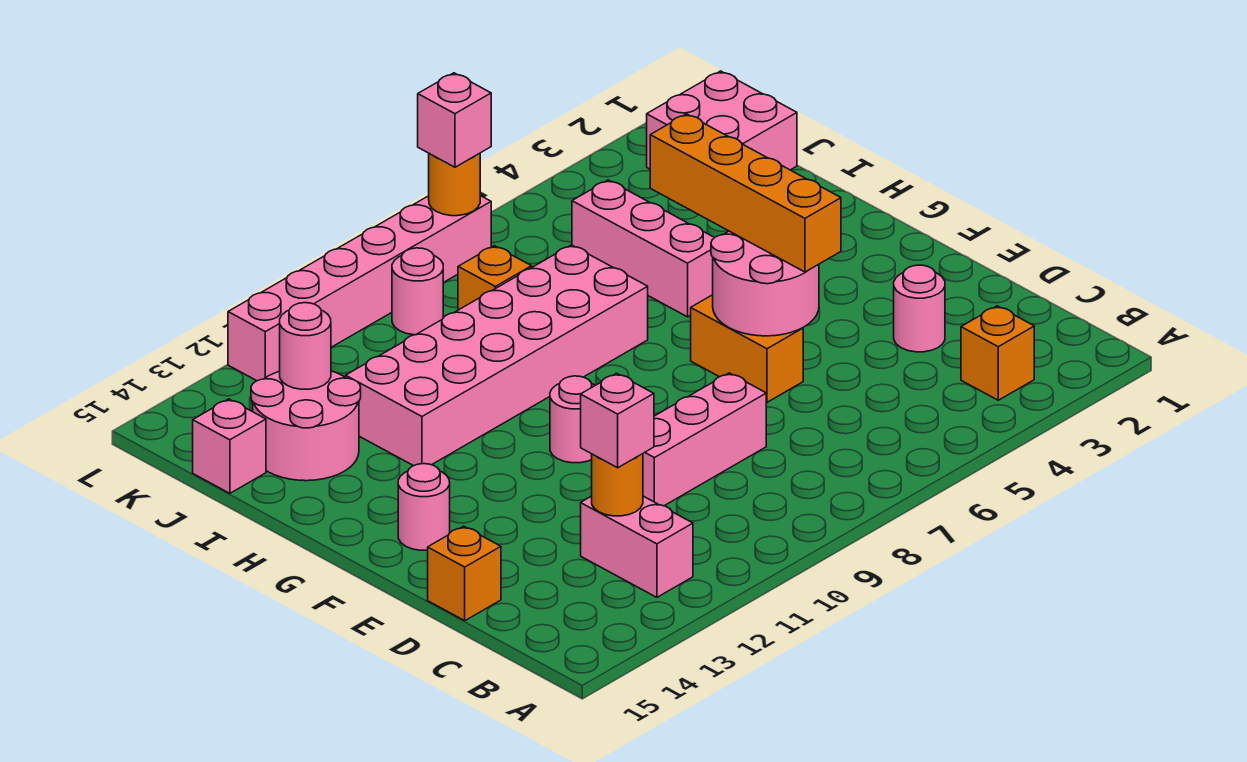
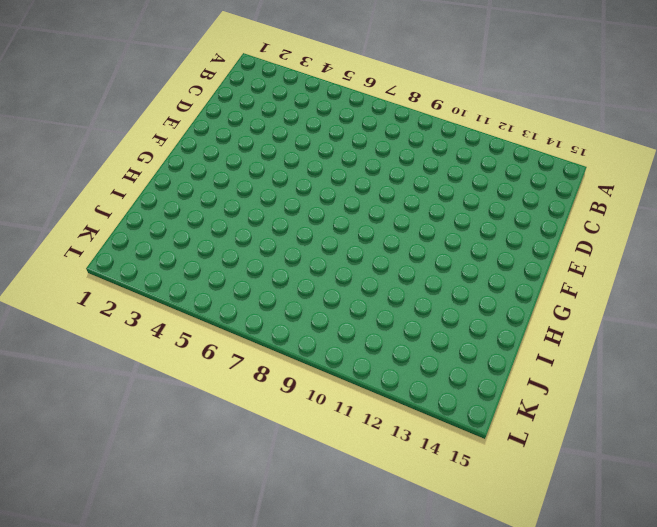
none -> orange brick B3 level 1
none -> pink brick B12:C12 level 1
none -> pink round brick D3 level 1

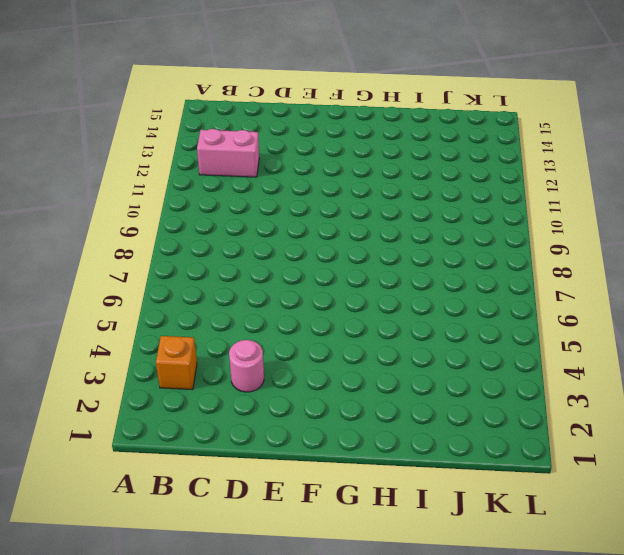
none -> pink brick D8:D10 level 1
none -> orange brick D15 level 1
none -> orange brick E6:F6 level 1

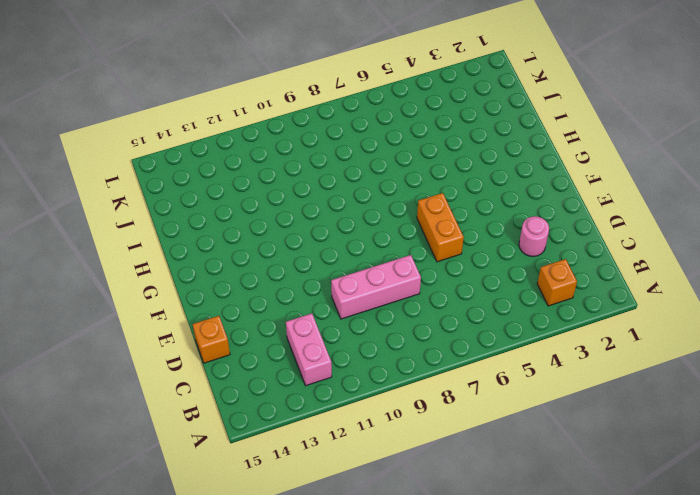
none -> pink round brick F10 level 1
none -> pink round brick F14 level 1
none -> pink brick H5:J5 level 1

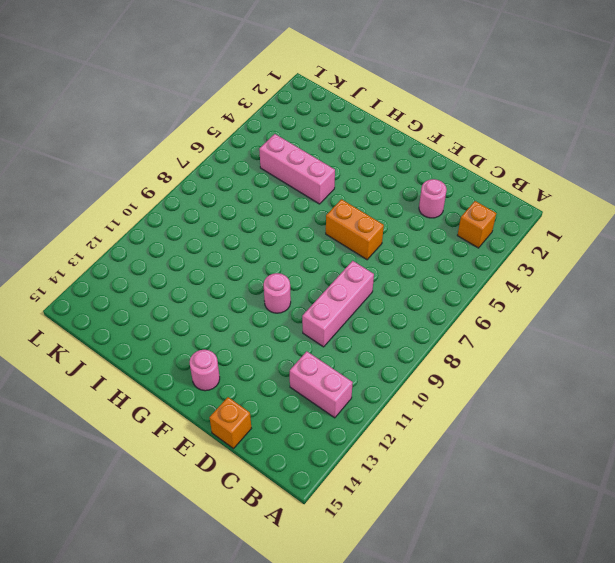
none -> pink brick H7:I12 level 1
none -> pink round brick I13:J14 level 1
none -> pink brick J1:K2 level 1

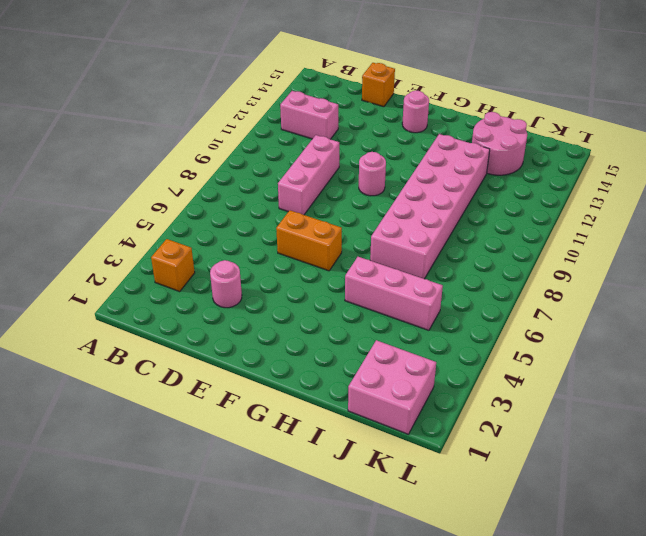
none -> orange brick J8 level 1
none -> pink brick J15 level 1
none -> pink round brick K9 level 1

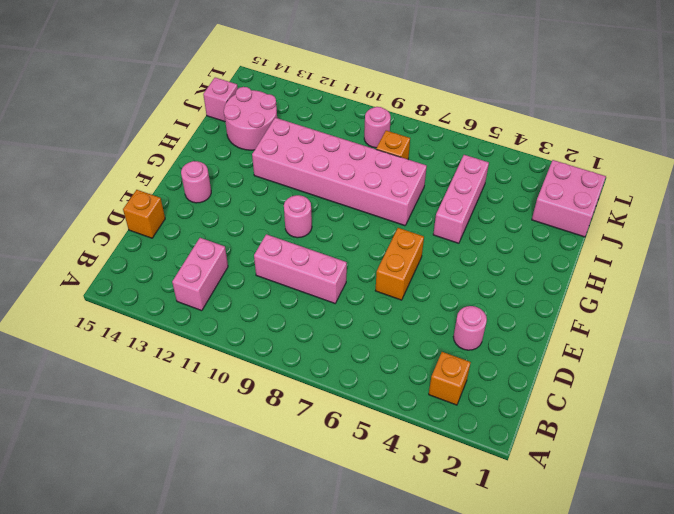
none -> pink brick L7:L12 level 1
none -> orange round brick C12 level 2
none -> pink round brick E5:F6 level 2

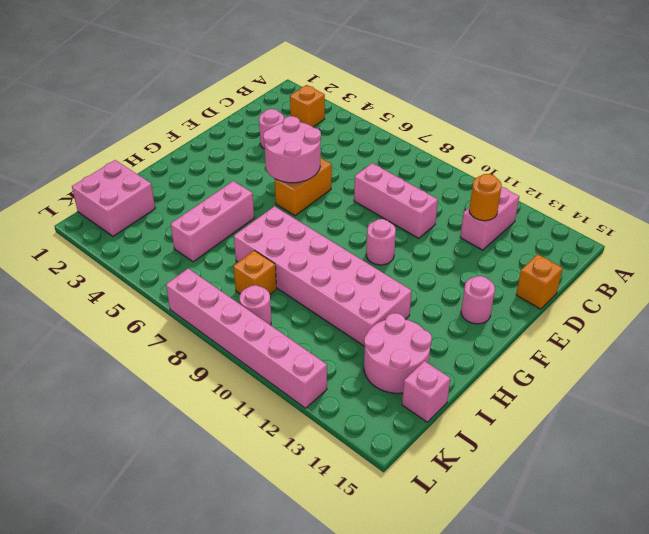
none -> pink round brick J13 level 2
none -> orange round brick L7 level 2
none -> pink brick C12 level 3

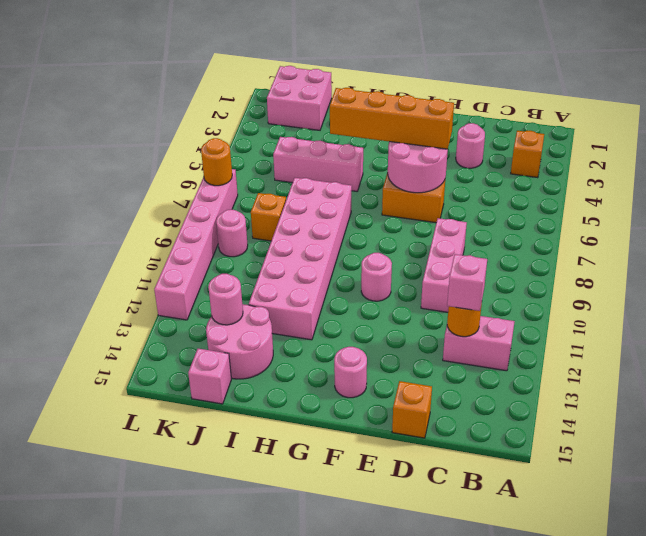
none -> pink brick L7 level 3

